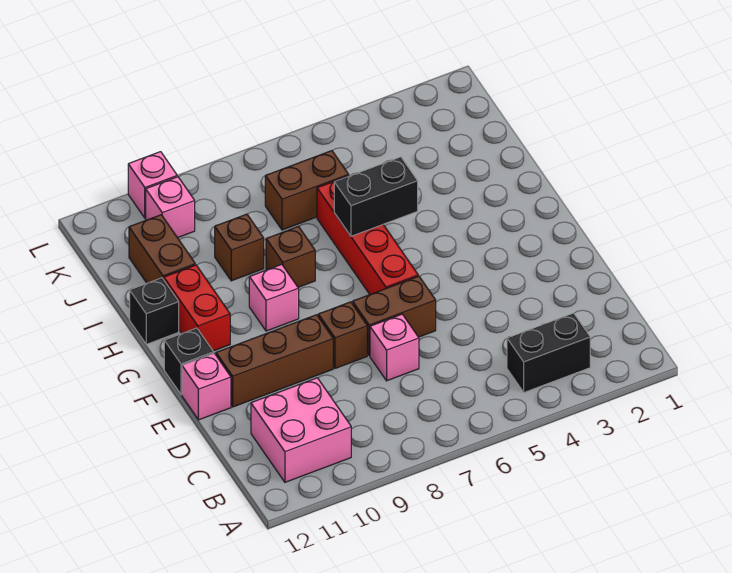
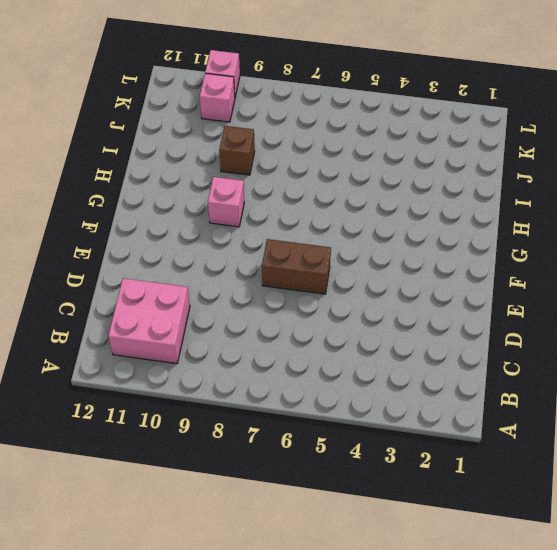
none -> black brick B3:B4 level 1
none -> pink brick D7 level 1
none -> brown brick E8 level 1

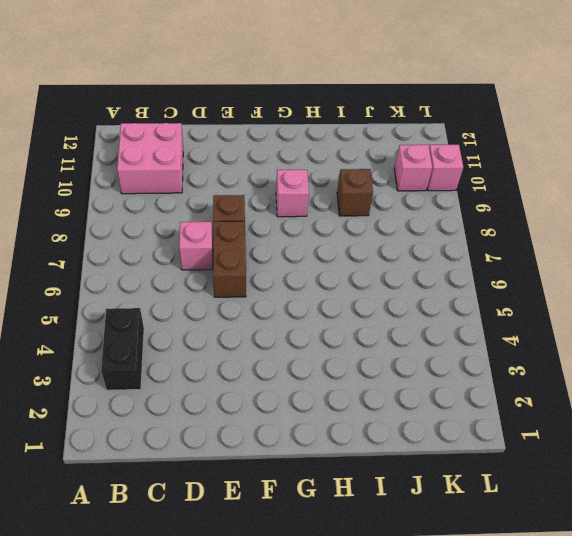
none -> brown brick E9:E11 level 1
none -> pink brick E12 level 1
none -> red brick F6:I6 level 1

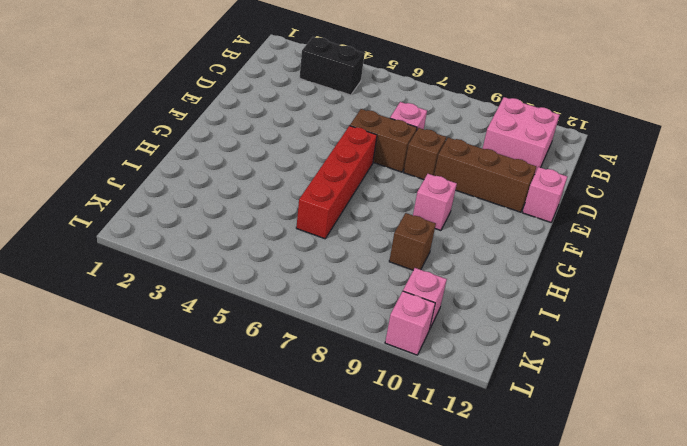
none -> black brick F12 level 1
none -> red brick G11:H11 level 1
none -> brown brick H8 level 1

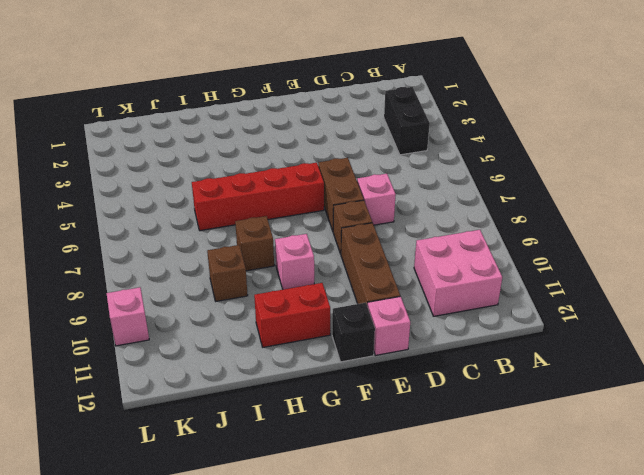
none -> black brick H12 level 1
none -> brown brick I11:J11 level 1
none -> brown brick J6:J7 level 1

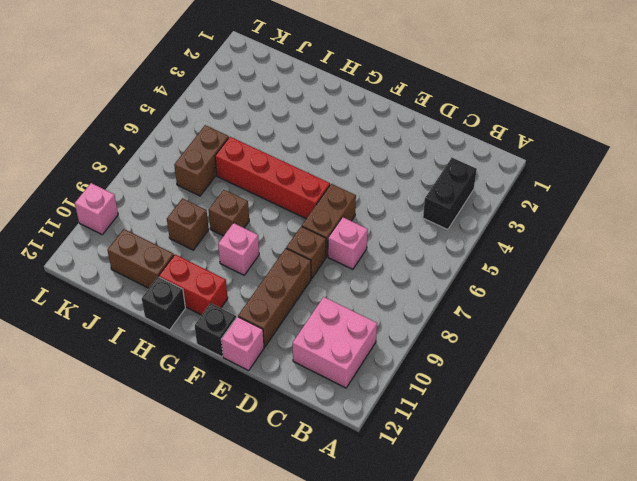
none -> pink brick K10 level 1
none -> black brick H5:H6 level 2

